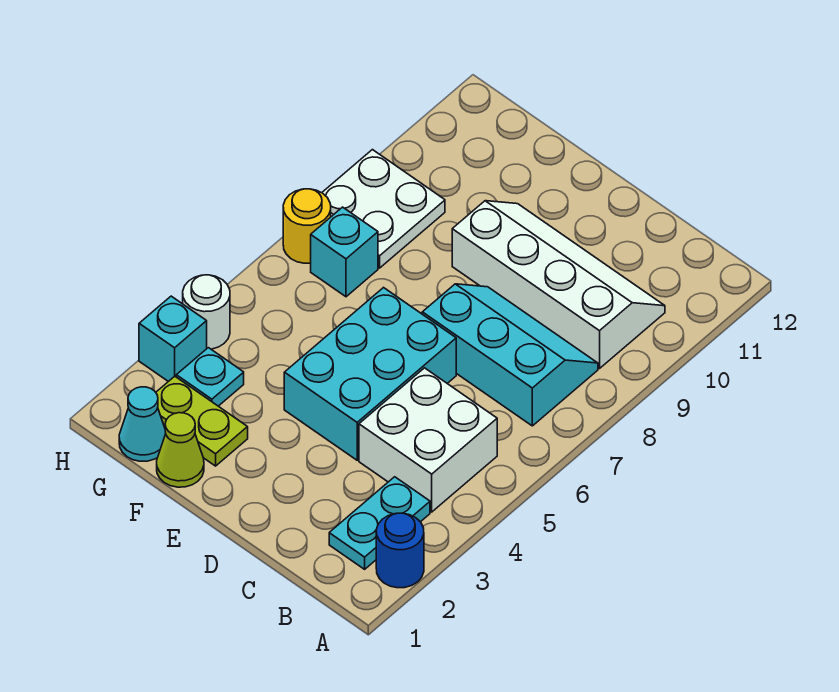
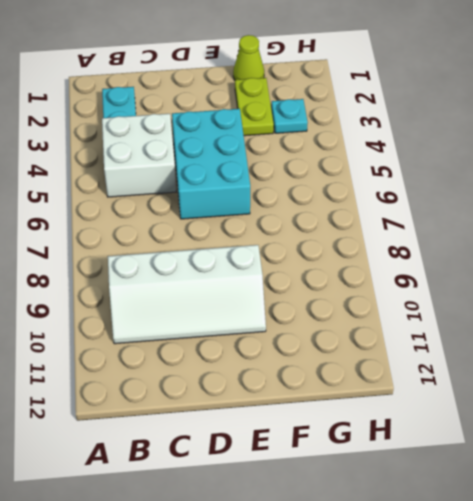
lime plate F2:F3 level 1 -> lime plate F2:G2 level 1
none -> blue round brick A2 level 1
none -> cyan slope B7:D8 level 1 top 7
none -> cyan cone G1 level 1

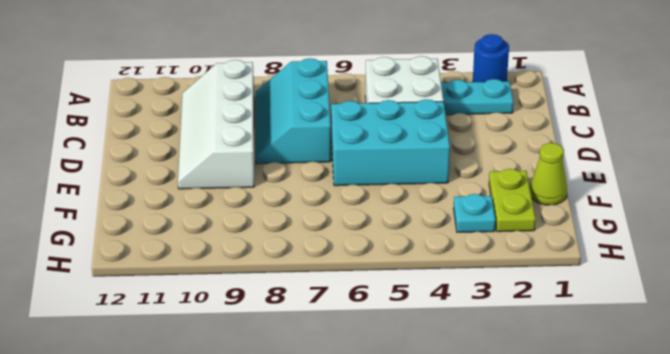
none -> cyan cone G1 level 1
none -> cyan brick G7 level 1
none -> white plate G8:H9 level 1

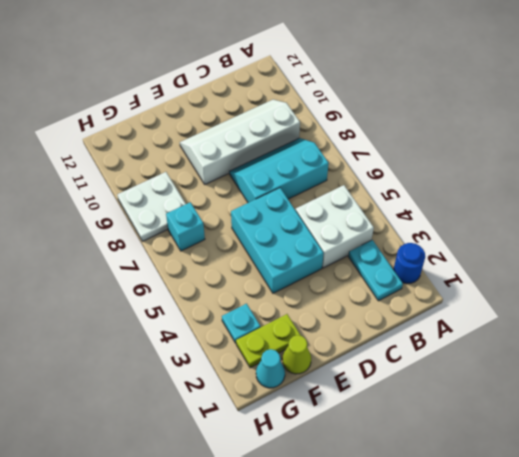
none -> cyan brick H3 level 1
none -> white round brick H4 level 1
none -> yellow round brick H7 level 1

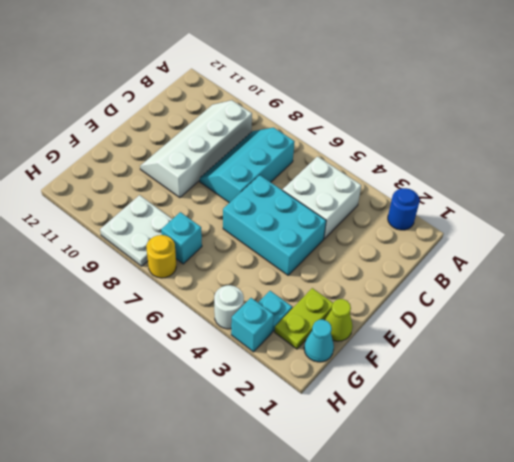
none -> cyan plate B2:B3 level 1

